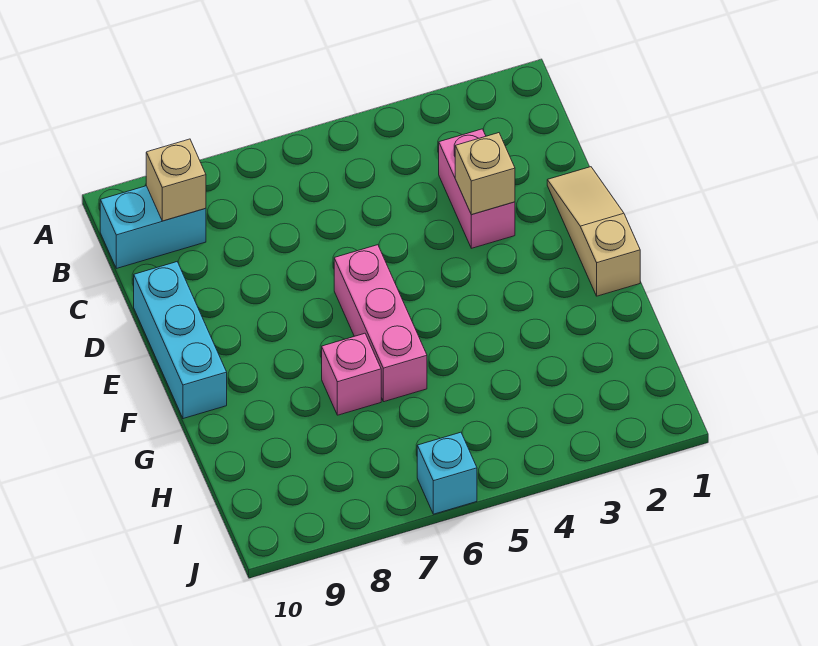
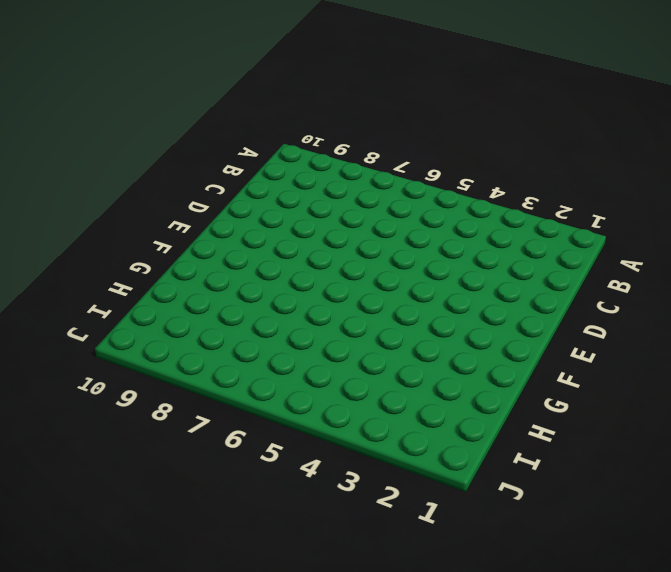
none -> cyan brick B9:B10 level 1
none -> pink brick C3:D3 level 1

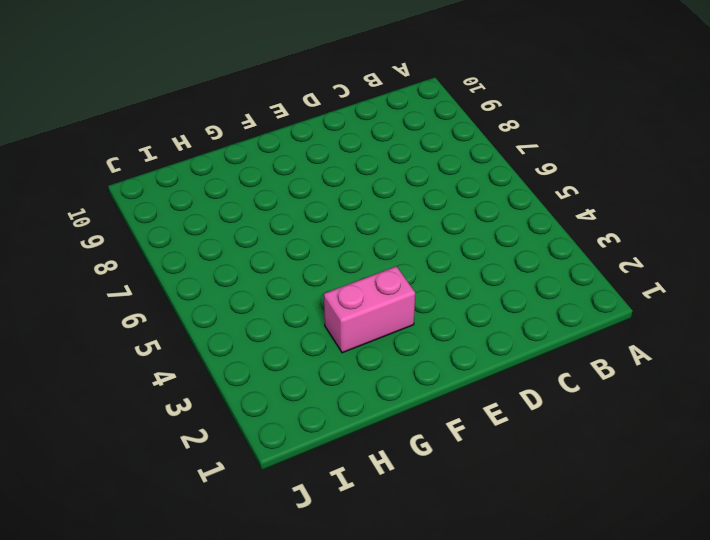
pink brick F3:G3 level 1 -> pink brick C3:D3 level 1
none -> cyan brick B9:B10 level 1
none -> tan slope D1:F1 level 1 top F

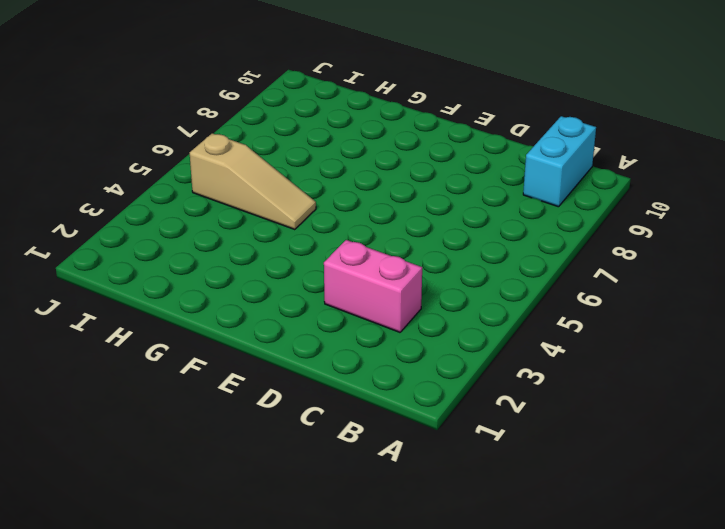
tan slope G5:I5 level 1 top I -> tan slope D1:F1 level 1 top F
none -> cyan brick D10:F10 level 1
none -> pink brick E6:G6 level 1

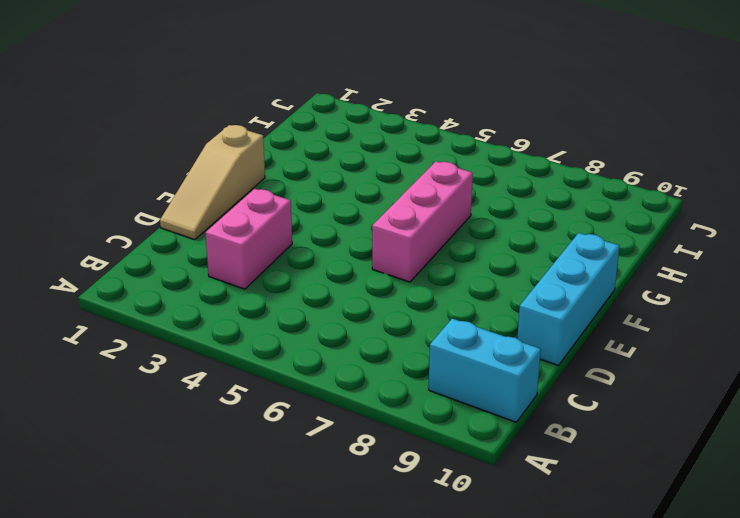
none -> pink brick G7 level 1
none -> cyan brick J6 level 1

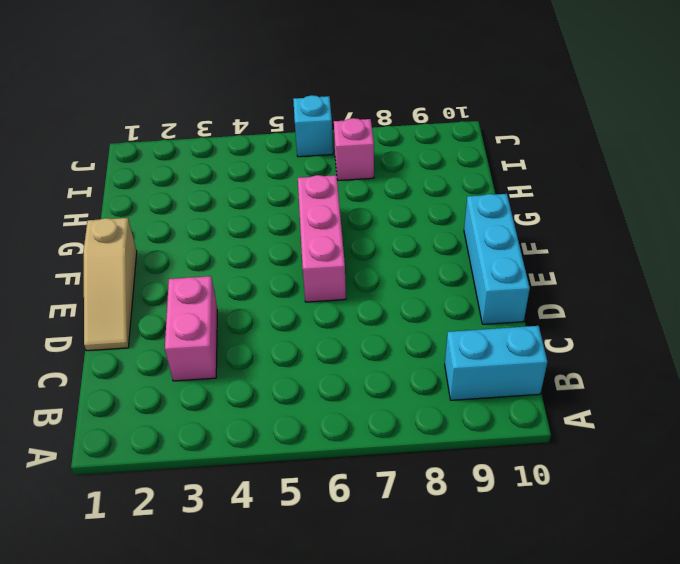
pink brick I7 level 1 -> pink brick G7 level 1
none -> tan brick B9 level 2
none -> tan brick D3 level 2

